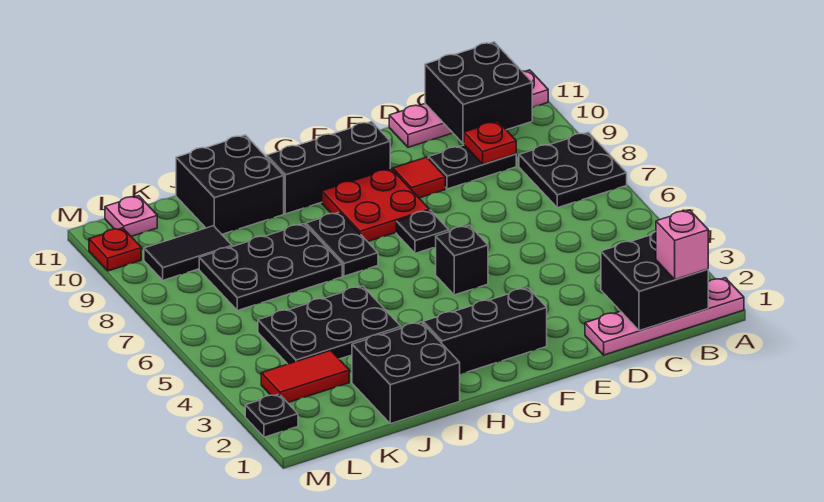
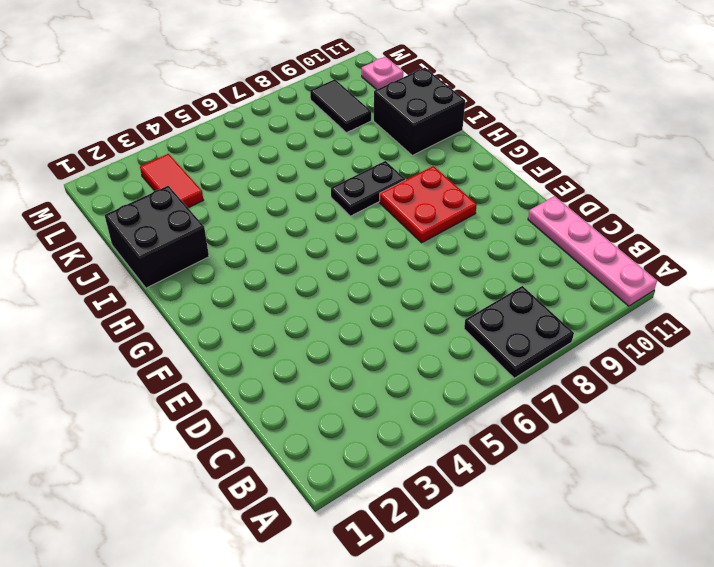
none -> pink plate A1:D1 level 1
none -> black plate C9:D9 level 1
none -> red tile E9 level 1

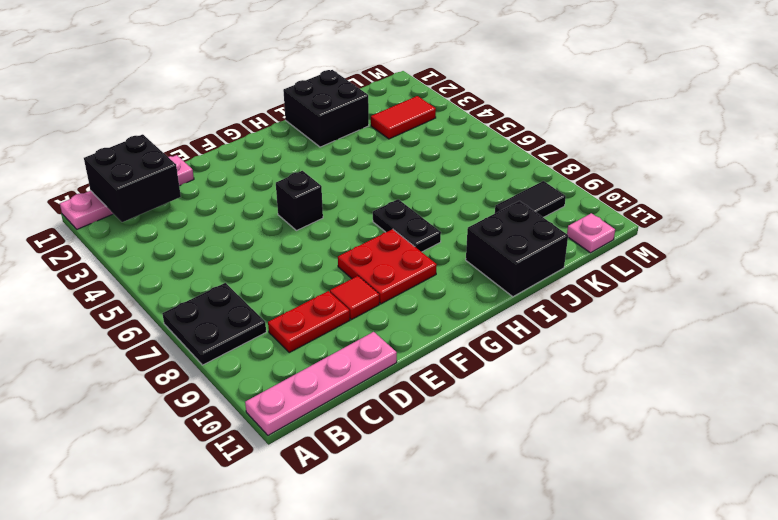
red plate C9:D9 level 1 -> black plate C9:D9 level 1
none -> black brick F2:H2 level 1
none -> black plate F7 level 1
none -> black brick F10:H10 level 1

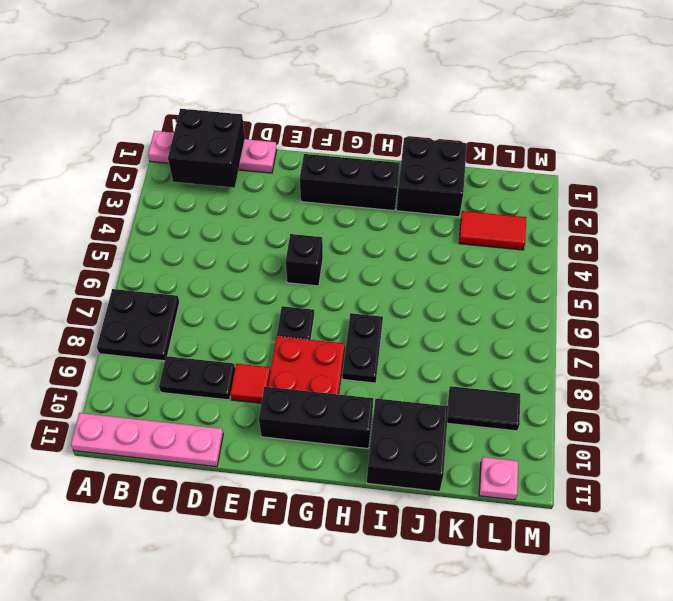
none -> black plate I4:K5 level 1
none -> black plate I7:K8 level 1
none -> black plate M2 level 1

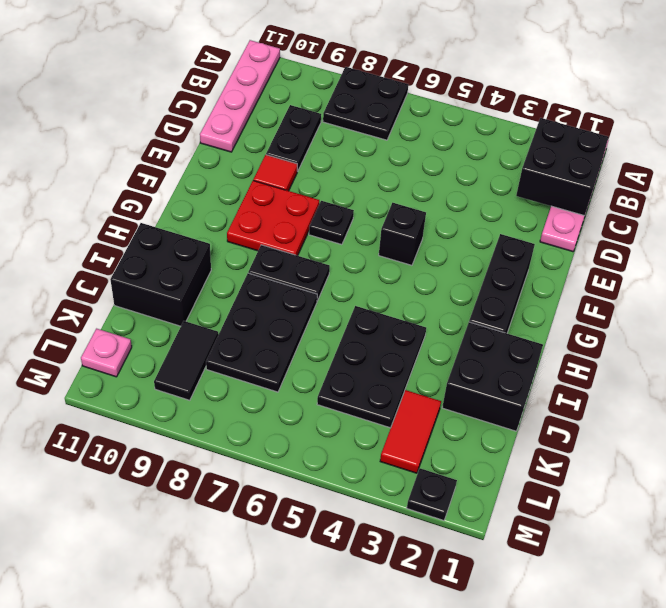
none -> black brick F10:H10 level 1
none -> red plate M10 level 1
none -> black brick B10:C11 level 2

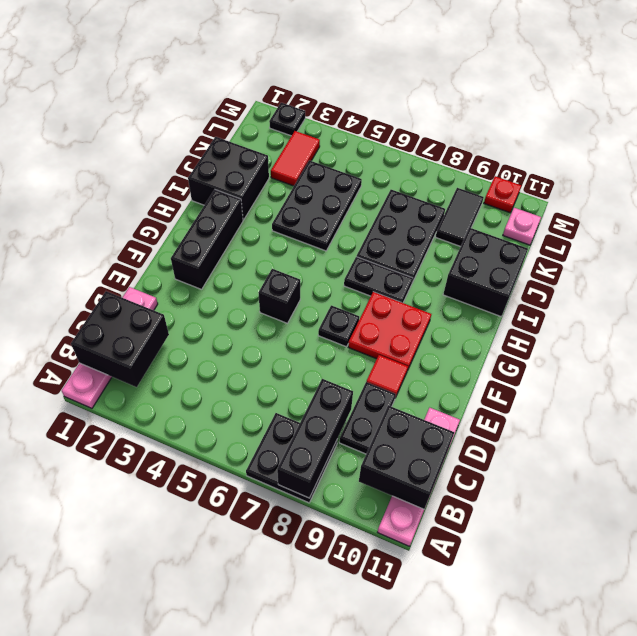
black brick A8:C8 level 2 -> black brick F10:H10 level 1
none -> red plate C9 level 2
none -> pink brick B1 level 3

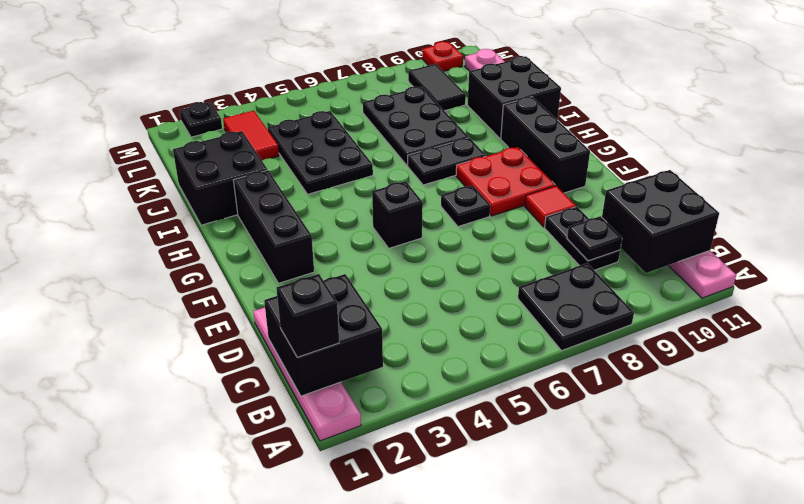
black brick B1 level 3 -> pink brick B1 level 3
black plate C9 level 2 -> red plate C9 level 2

